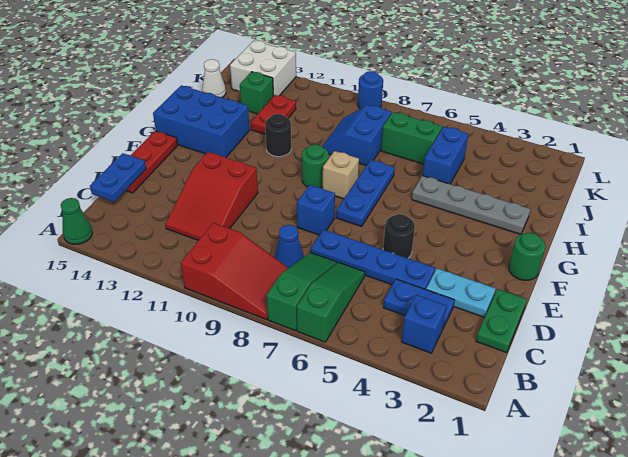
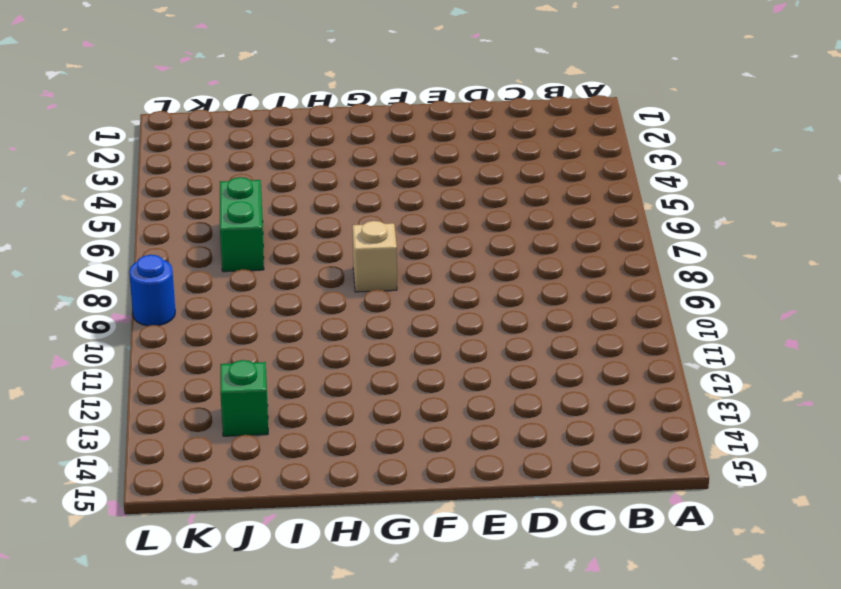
none -> green slope A6:C6 level 1 top A
none -> green slope A7:C7 level 1 top A
none -> red slope A8:B10 level 1 top 10
none -> green cone A15 level 1

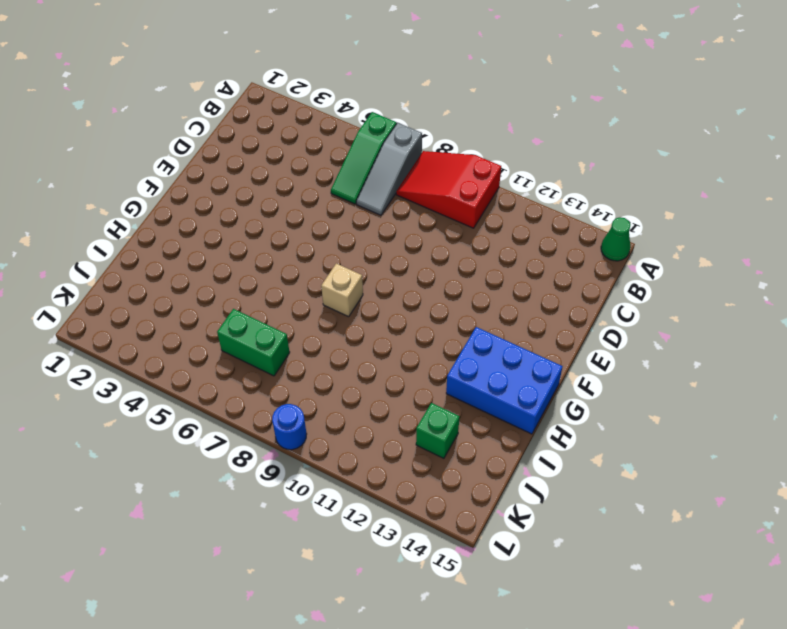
grey slope A7:C7 level 1 top A -> green slope A7:C7 level 1 top A
none -> blue brick B3 level 1
none -> green plate C1:D1 level 1
none -> blue plate C3:C4 level 1
none -> blue cone C8 level 1

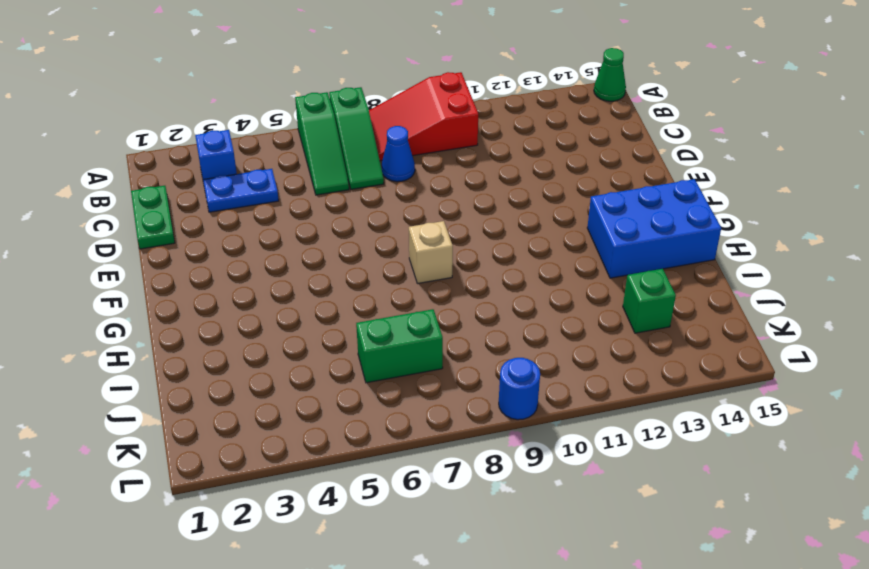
none -> red slope C11:E12 level 1 top E
none -> cyan plate D2:D3 level 1
none -> blue plate D4:D7 level 1
none -> red plate D15:F15 level 1

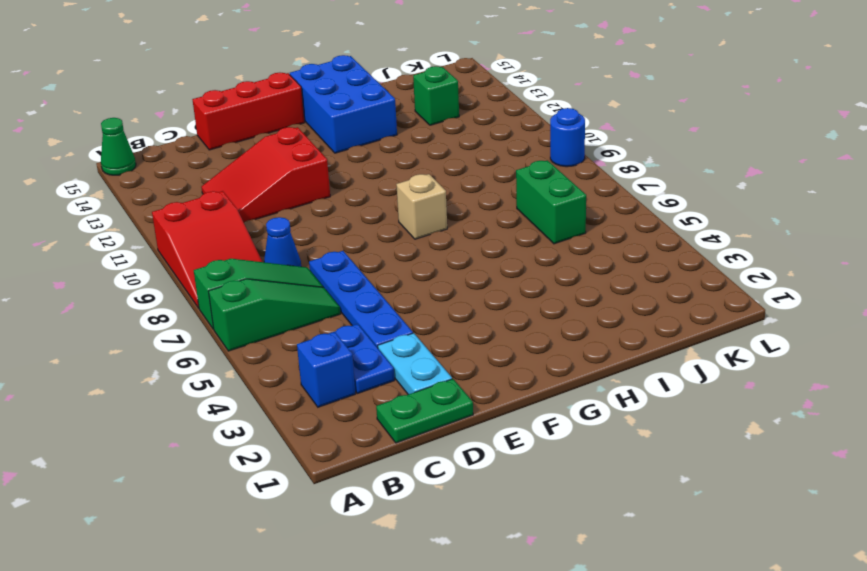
red brick D15:F15 level 1 -> red plate D15:F15 level 1
none -> black round brick E5 level 1
none -> blue brick E8 level 1
none -> green round brick F1 level 1
none -> blue plate F7:H7 level 1

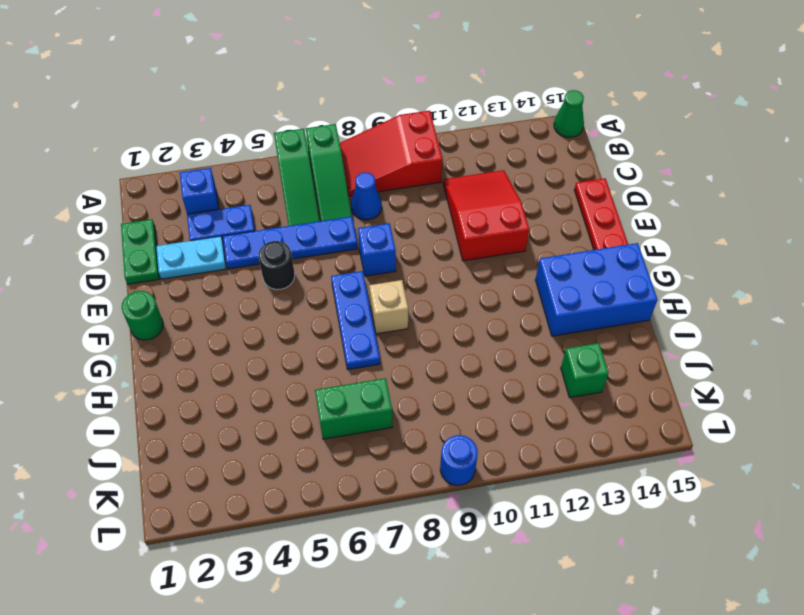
none -> green round brick G9 level 1
none -> grey plate H2:H5 level 1
none -> black round brick H11 level 1
none -> blue brick I5:J5 level 1

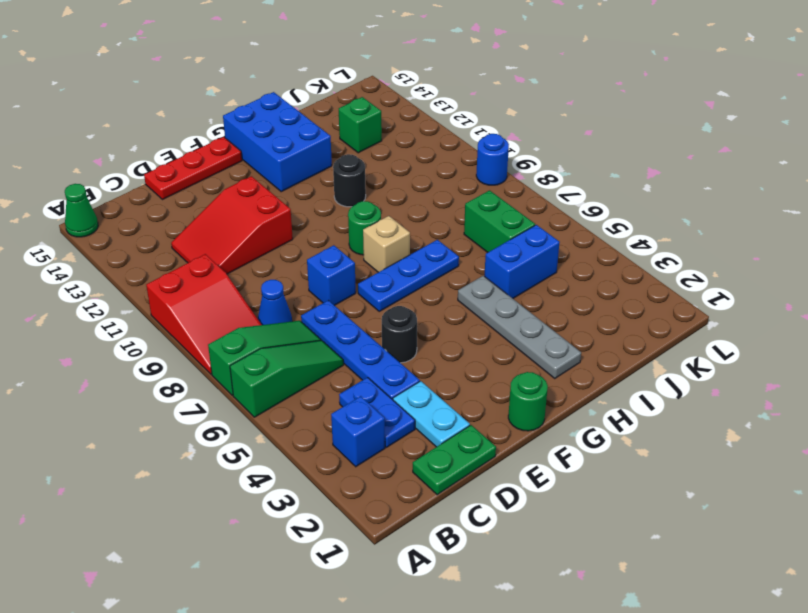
none -> blue slope I8:J9 level 1 top 8
none -> red plate I12:J12 level 1
none -> white cone J15 level 1
none -> white brick K13:L14 level 1

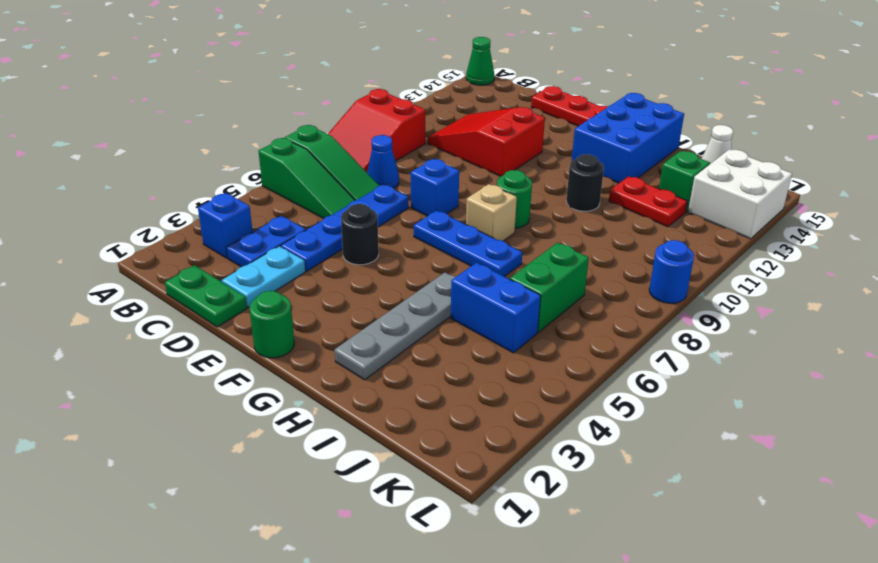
none -> blue slope I8:J9 level 1 top 8
none -> blue plate C15:D15 level 2

